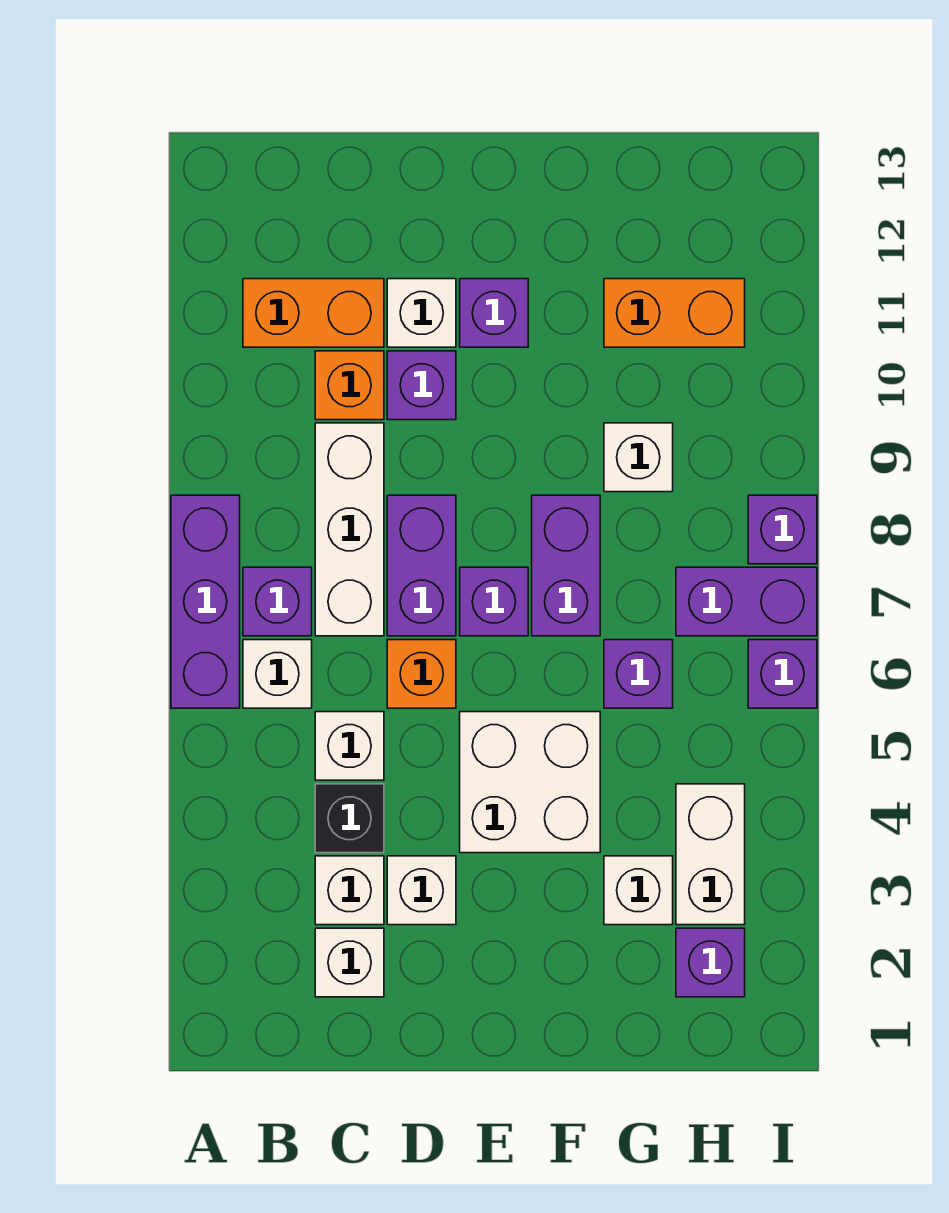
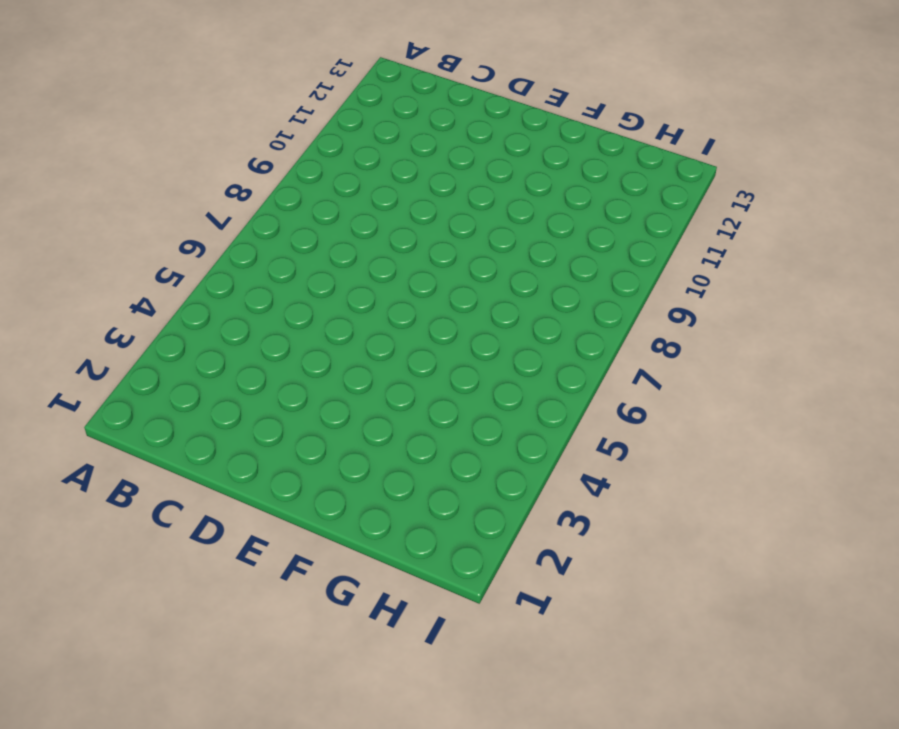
none -> purple brick A6:A8 level 1
none -> white brick B6 level 1
none -> purple brick B7 level 1

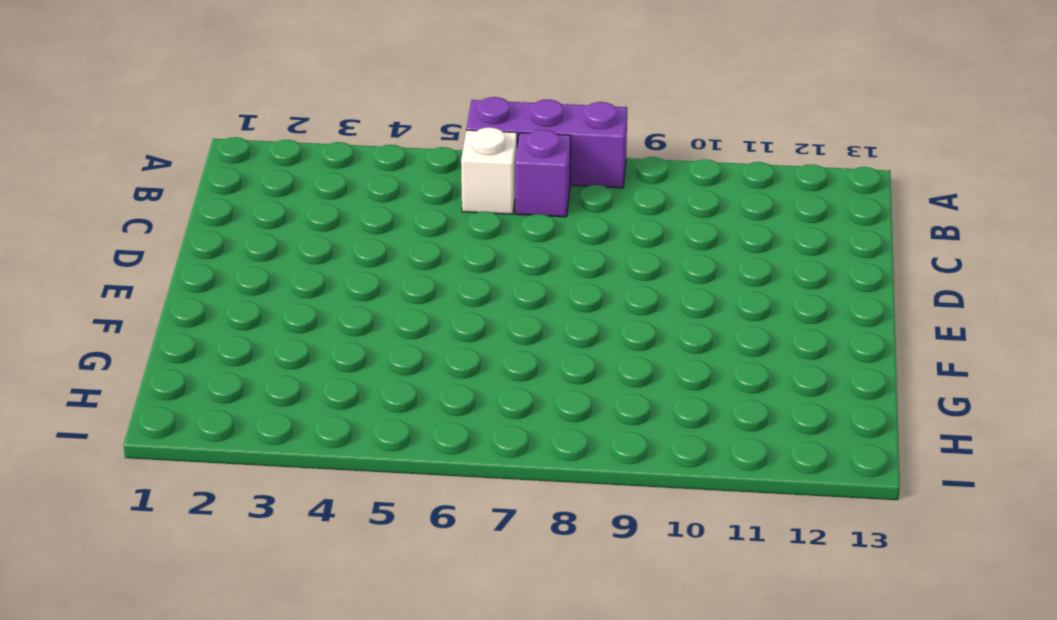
none -> orange brick B11:C11 level 1
none -> white brick C2 level 1
none -> white brick C3 level 1

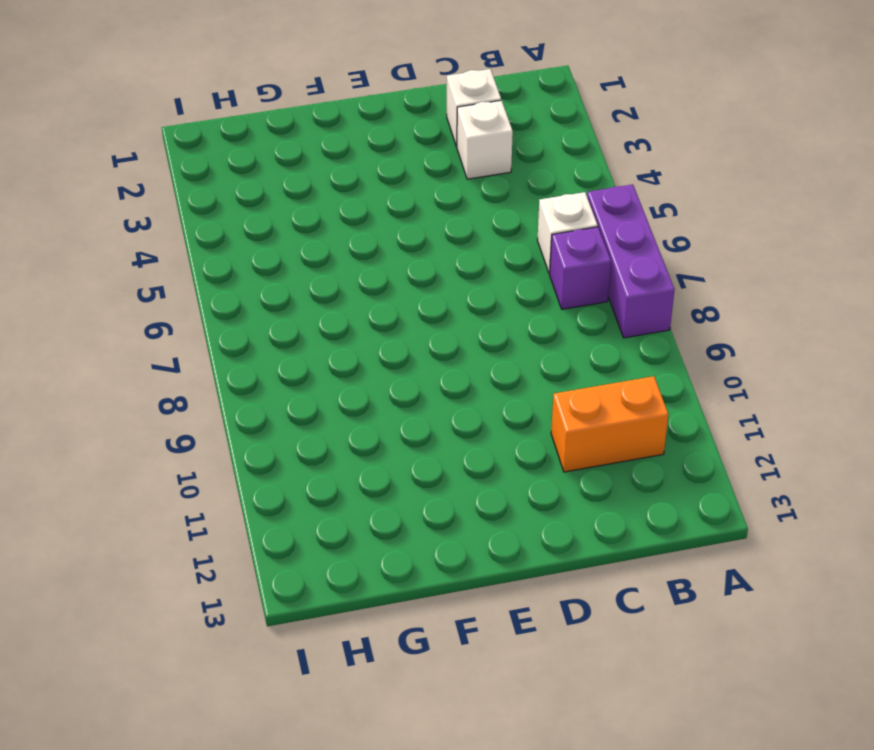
none -> black brick C4 level 1
none -> white brick C5 level 1
none -> white brick C7:C9 level 1

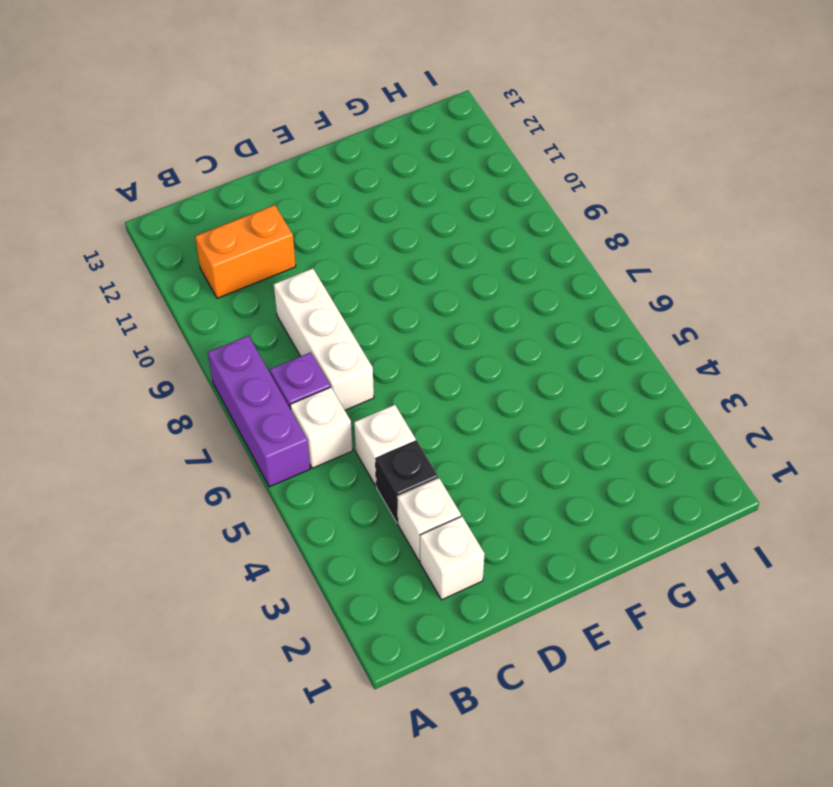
none -> orange brick C10 level 1
none -> white brick D3 level 1
none -> orange brick D6 level 1

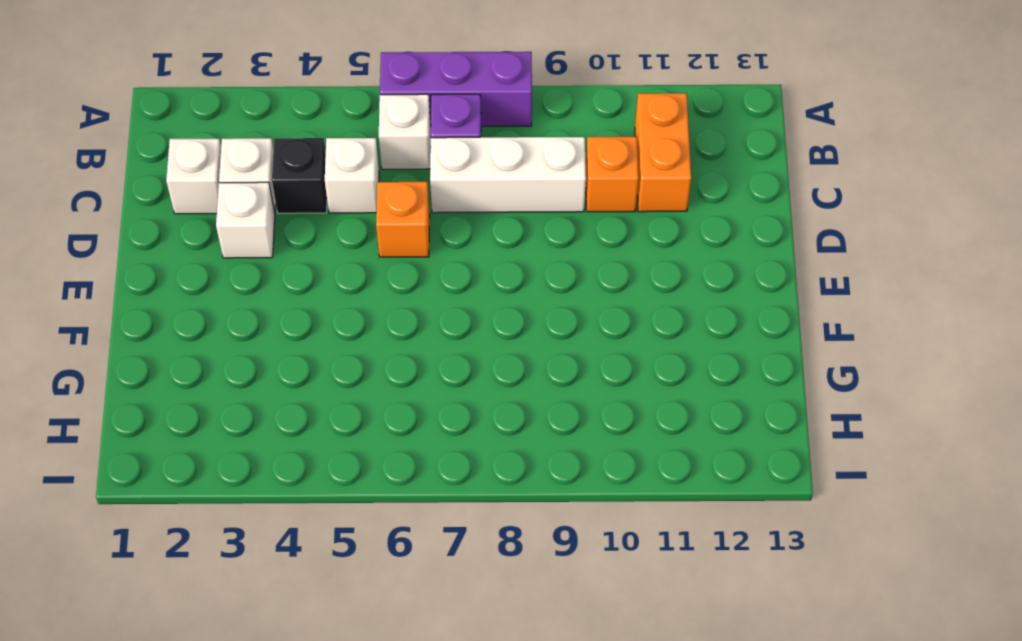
none -> purple brick D7:D8 level 1
none -> purple brick D10 level 1
none -> white brick D11 level 1

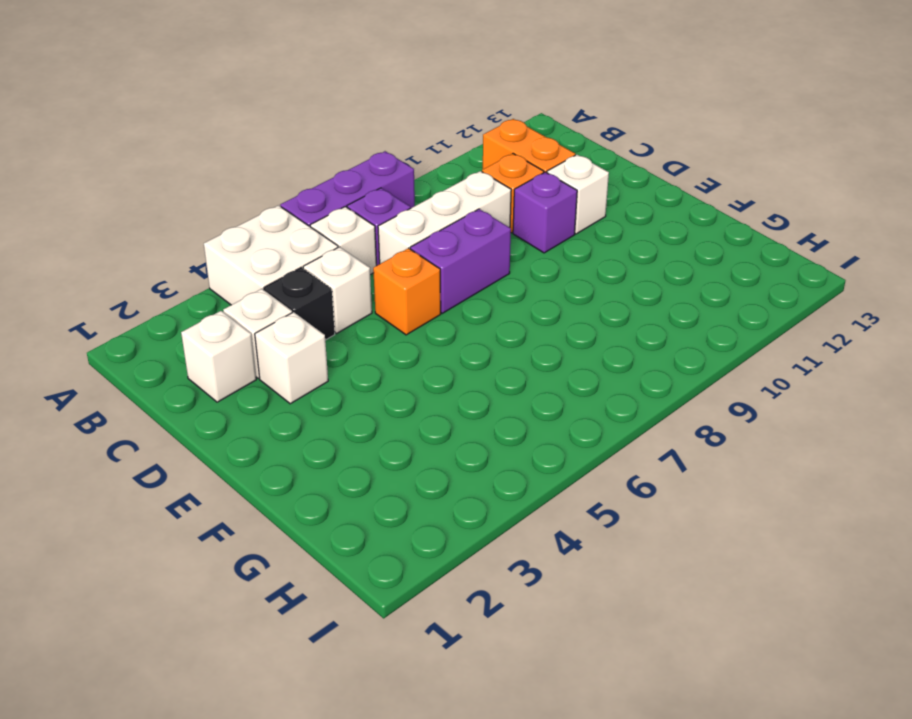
white brick A4:B5 level 1 -> white brick E4:F5 level 1
none -> purple brick E7 level 1
none -> purple brick E11 level 1
none -> purple brick F7:F8 level 1

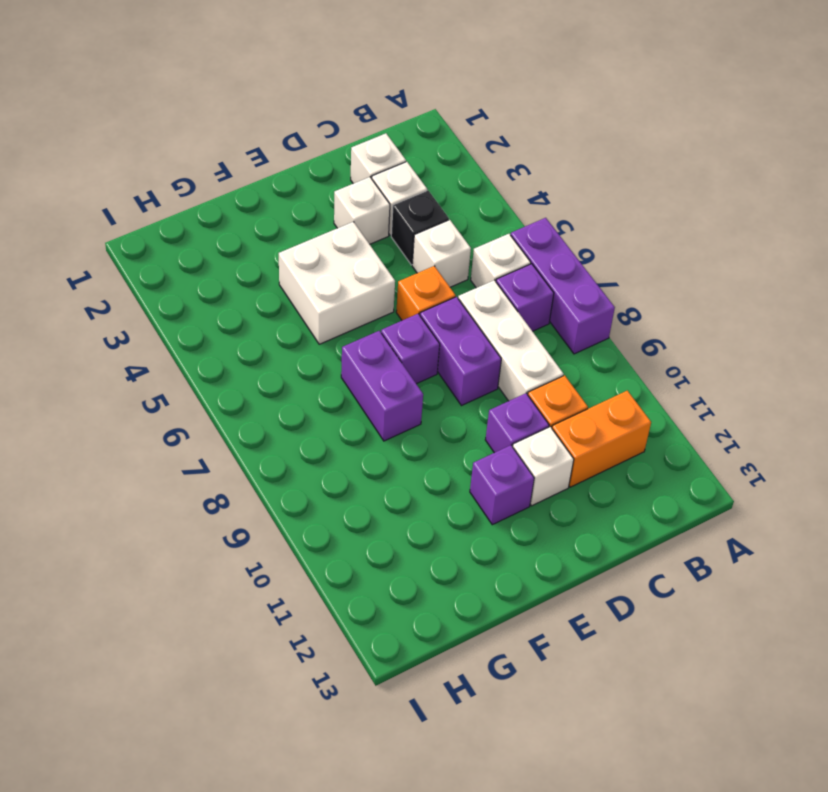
none -> white brick G3 level 1
none -> purple brick G6 level 1
none -> white brick G9 level 1

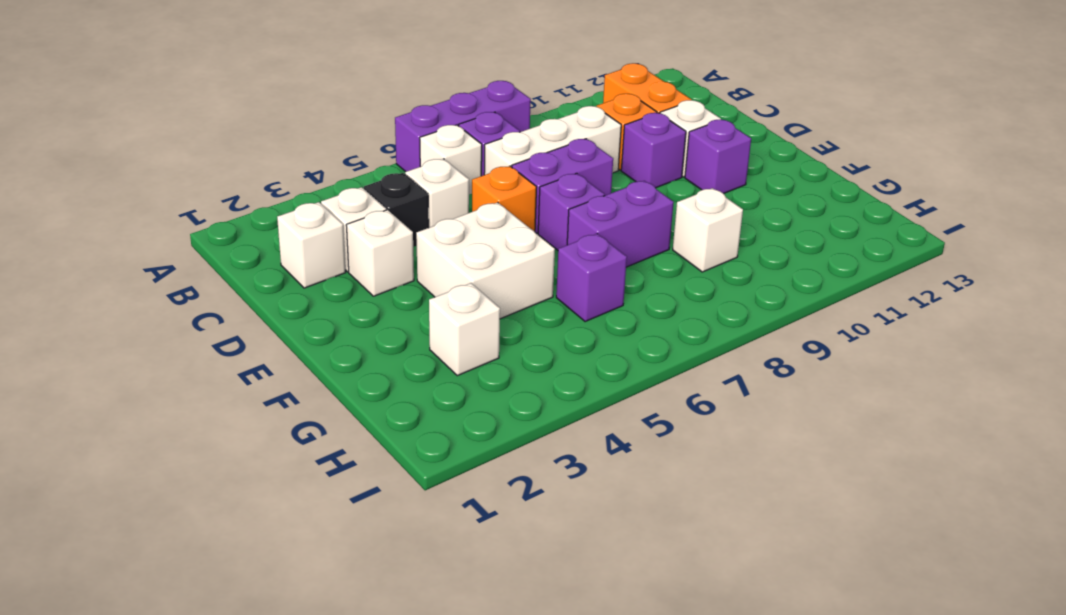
none -> orange brick G11:H11 level 1
none -> purple brick H2 level 1
none -> white brick H3:H4 level 1

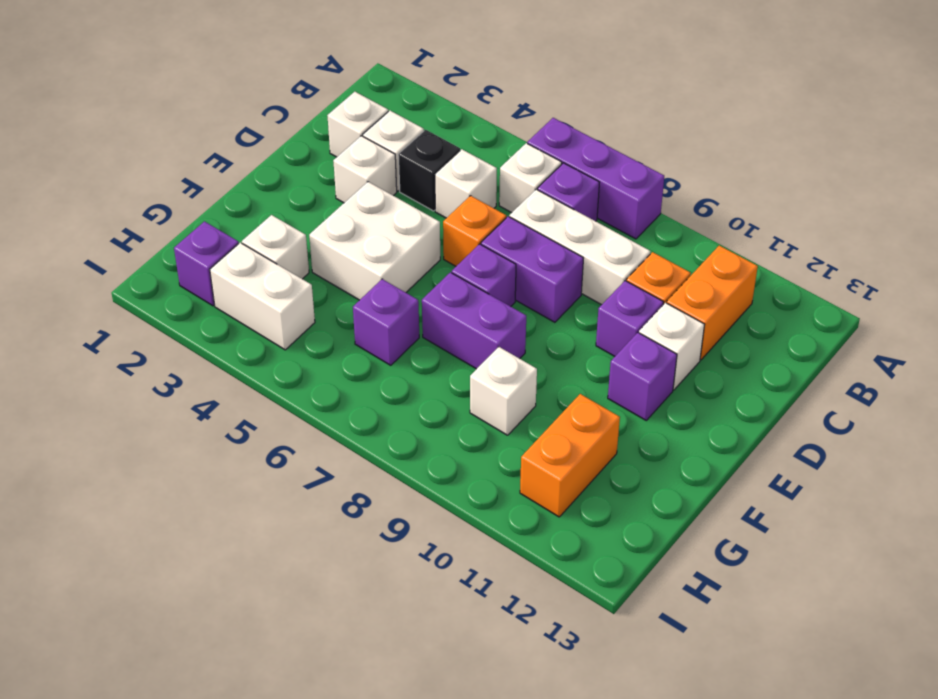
none -> purple brick H7:I7 level 1
none -> purple brick I6 level 1
none -> purple brick I8 level 1

